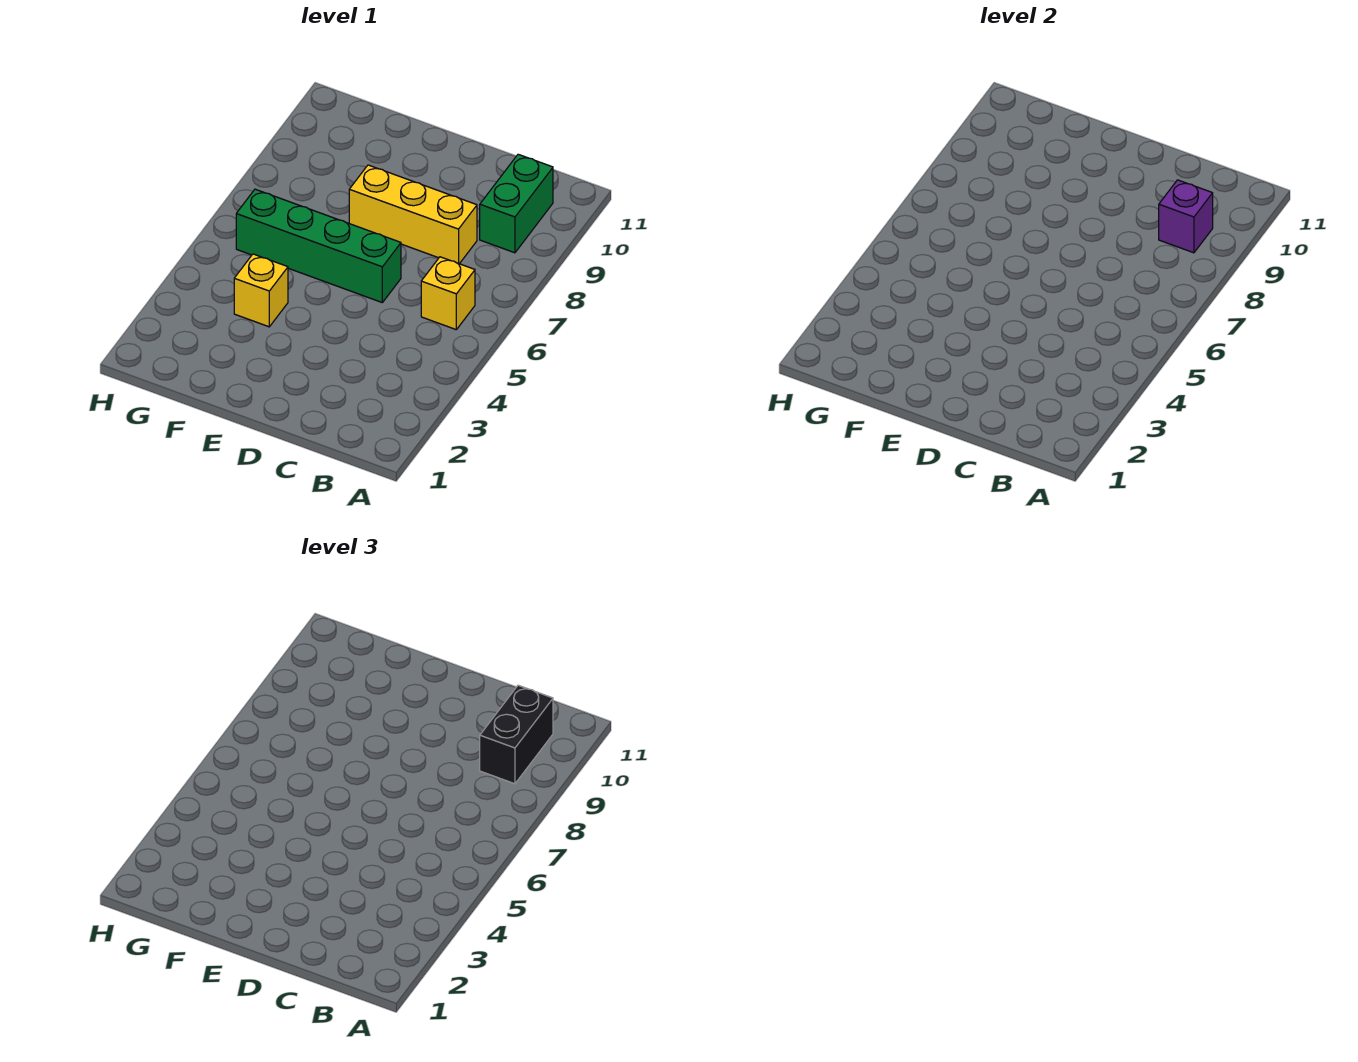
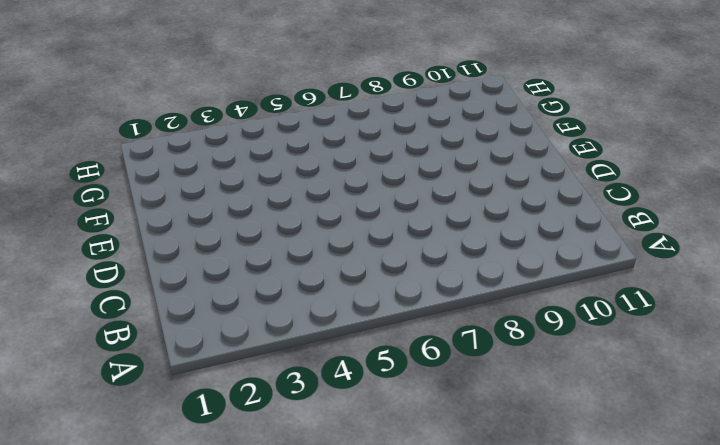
none -> yellow brick B6 level 1
none -> green brick B9:B10 level 1

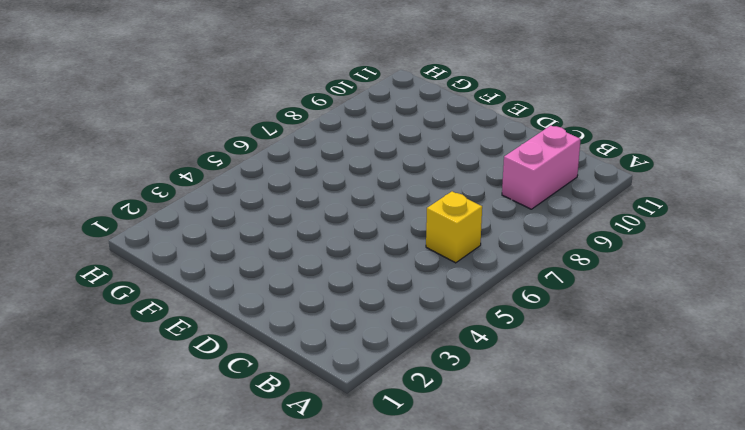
pink brick B9:B10 level 1 -> green brick B9:B10 level 1
none -> yellow brick C8:E8 level 1
none -> green brick D6:G6 level 1

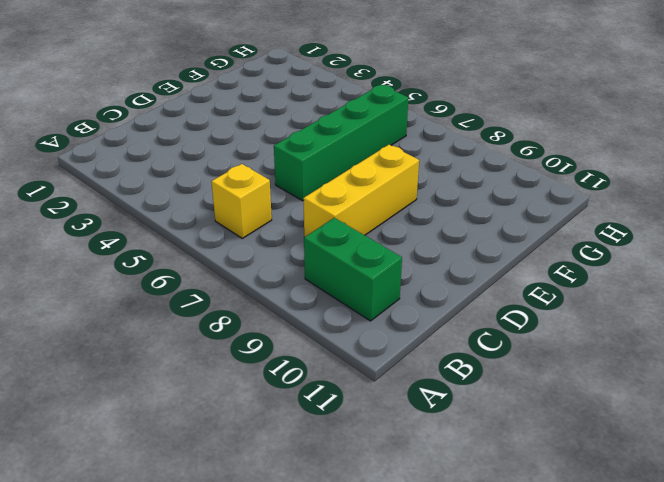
none -> yellow brick F4 level 1
none -> purple brick B9 level 2

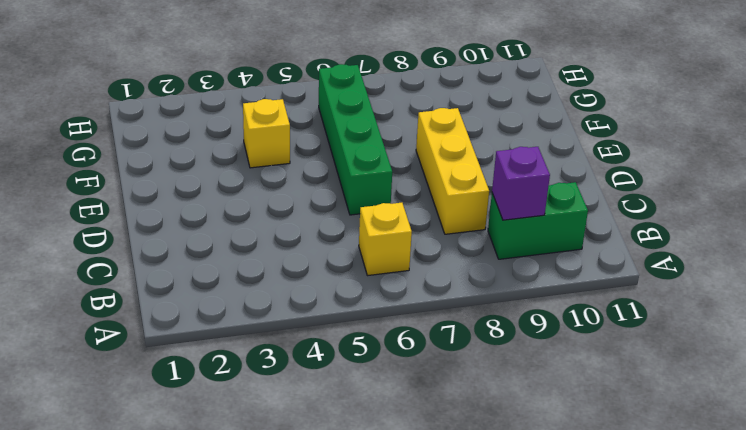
none -> black brick B9:B10 level 3

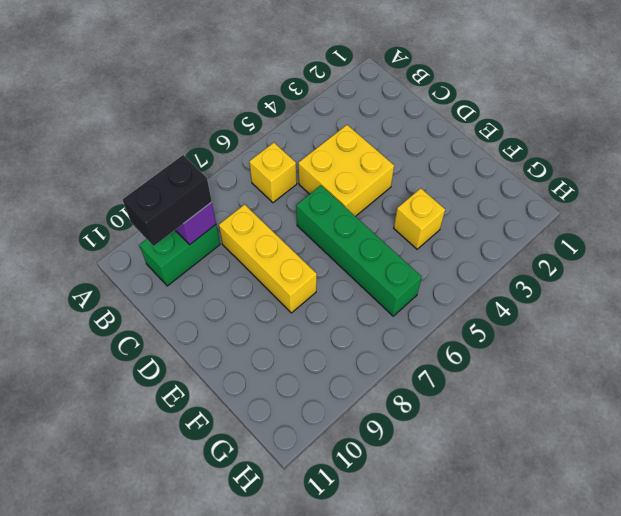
yellow brick C4:D5 level 1 -> none

